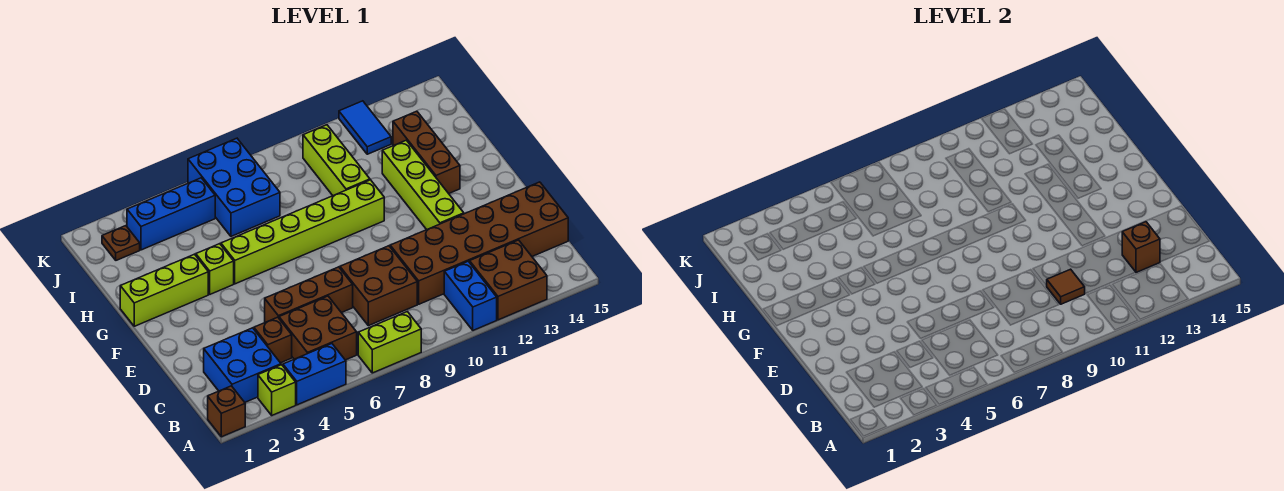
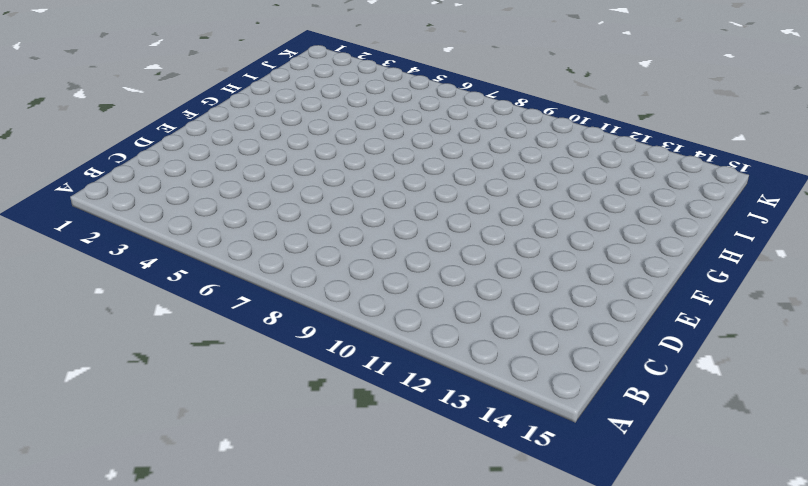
none -> brown brick A1 level 1
none -> lime brick A3 level 1
none -> blue brick A4:A5 level 1

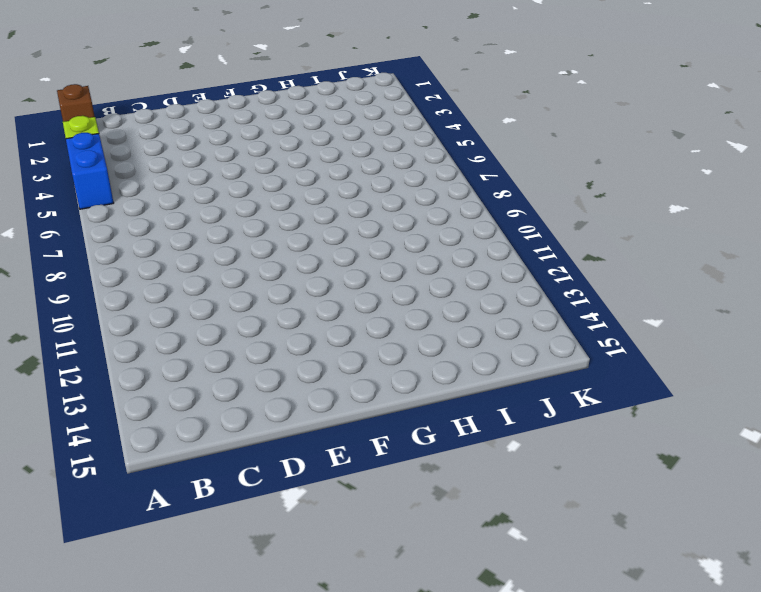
none -> lime brick A7:A8 level 1
none -> blue brick A11:B11 level 1
none -> brown brick A12:B13 level 1

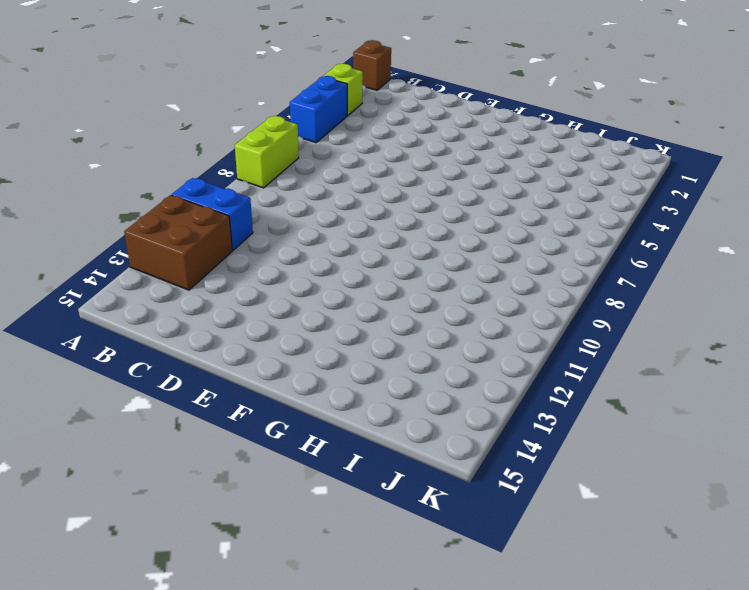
none -> blue brick B2:C3 level 1
none -> brown brick B5:C6 level 1
none -> brown brick C4 level 1

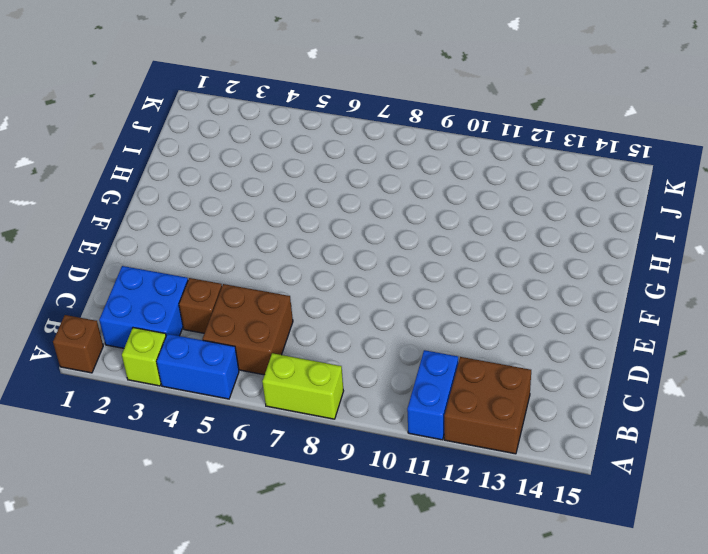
none -> brown brick C8:D9 level 1
none -> brown brick C10:D15 level 1
none -> brown brick D5:D7 level 1

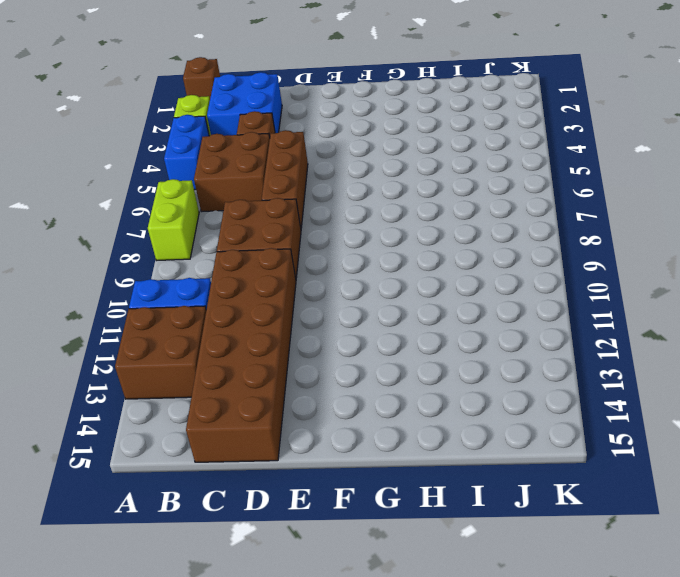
none -> lime brick E12:H12 level 1
none -> lime brick G1:G3 level 1
none -> lime brick G4 level 1

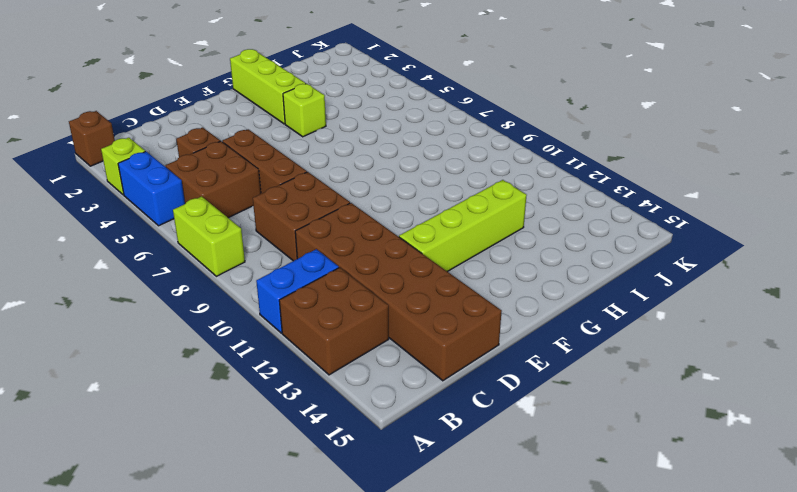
none -> blue brick B2:C3 level 1
none -> lime brick G5:G10 level 1
none -> brown brick G13:I13 level 1

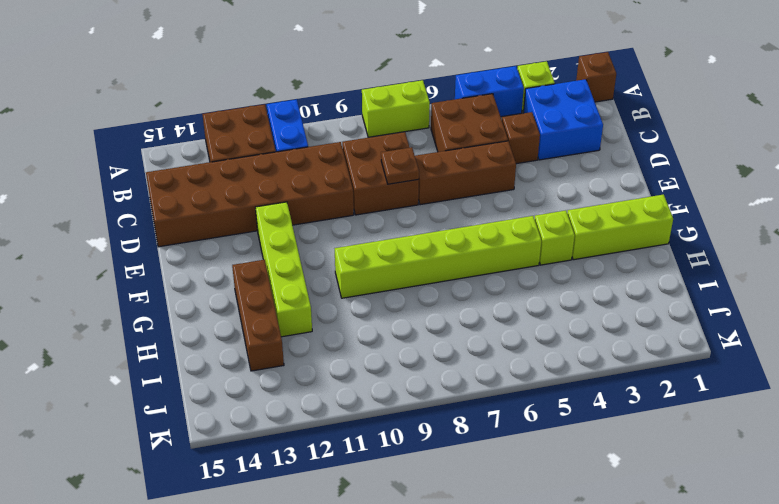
brown plate D8 level 2 -> brown plate J2 level 1
none -> lime brick H10:J10 level 1
none -> blue brick I6:K7 level 1
none -> blue brick J3:J5 level 1

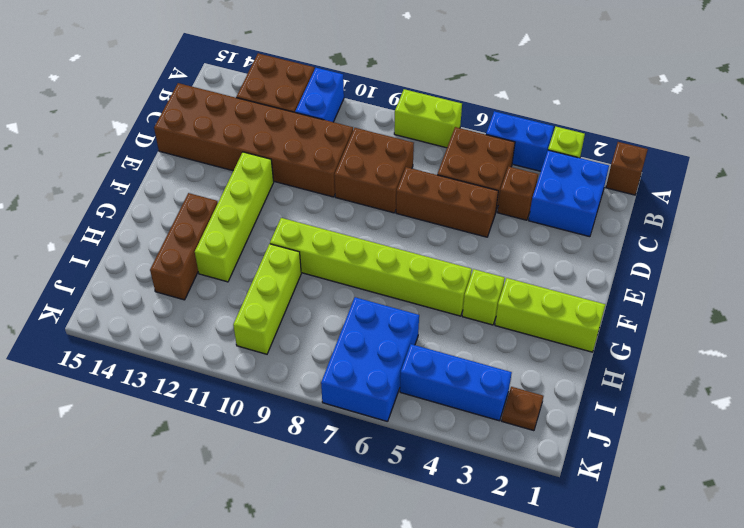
none -> blue tile J12:K12 level 1
none -> brown tile C10 level 2
none -> brown brick C13 level 2

